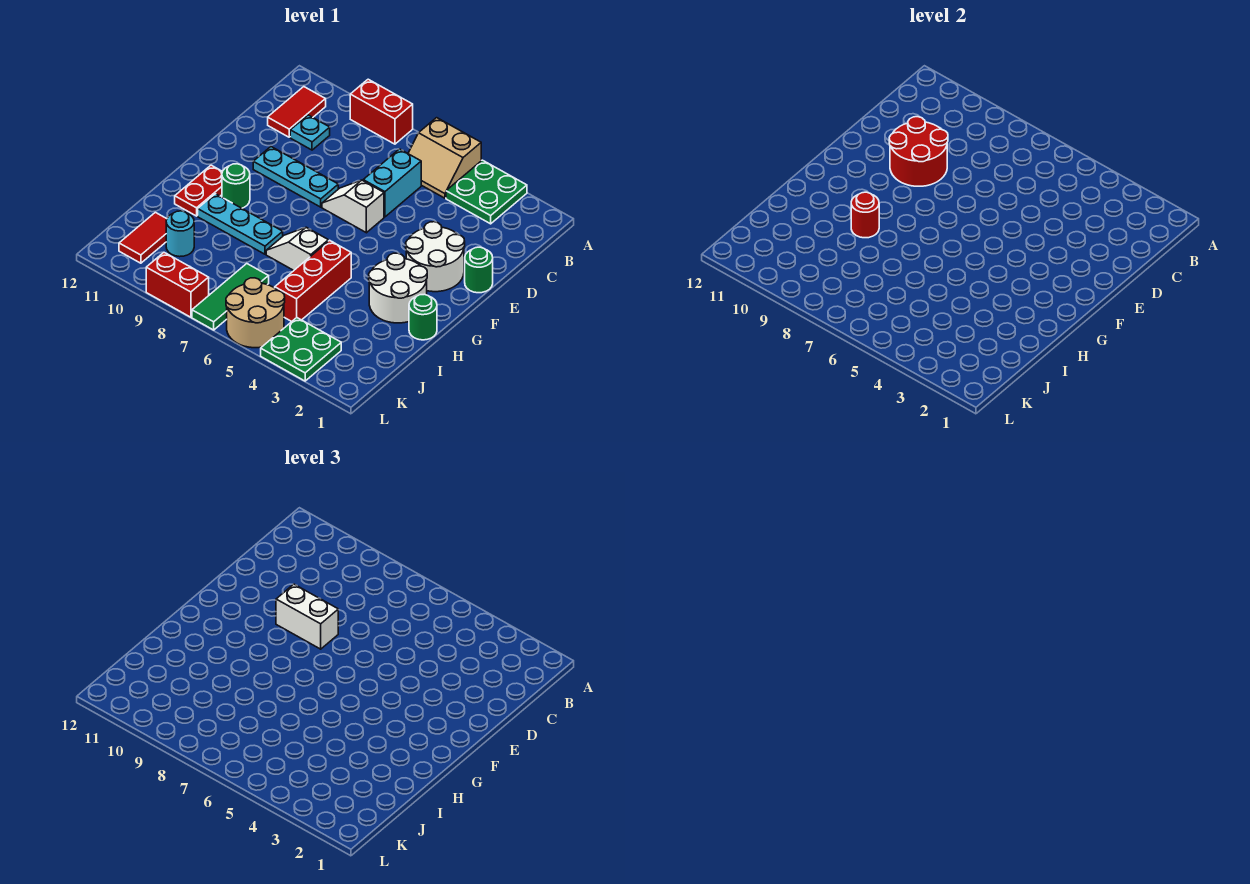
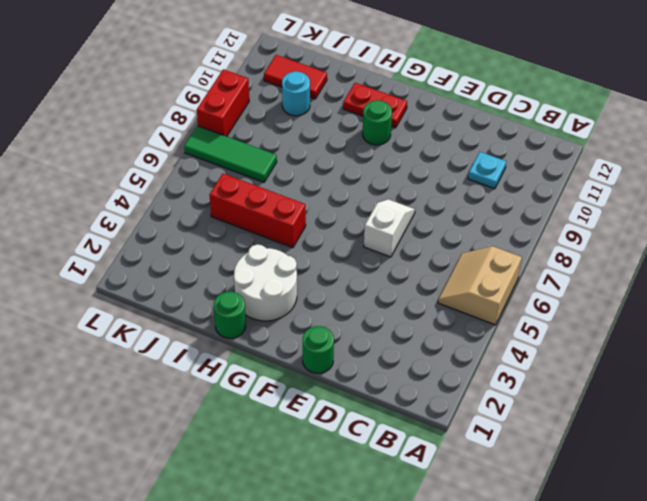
none -> green plate A3:B4 level 1
none -> red brick A8:A9 level 1
none -> red tile B11:C11 level 1

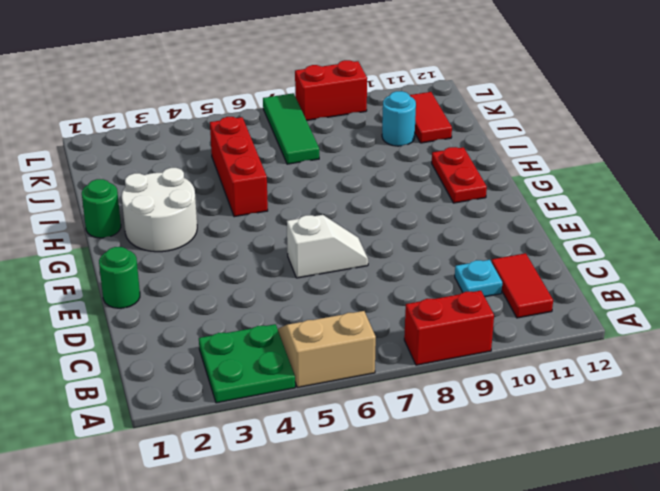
none -> cyan brick C6:D6 level 1
none -> white round brick E2:F3 level 1
none -> cyan plate E8:E10 level 1

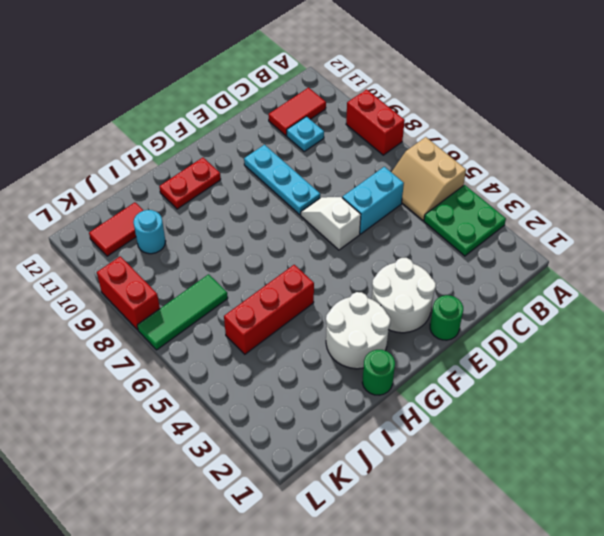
none -> green round brick G10 level 1
none -> white slope H6:H7 level 1 top 6
none -> cyan plate H8:H10 level 1

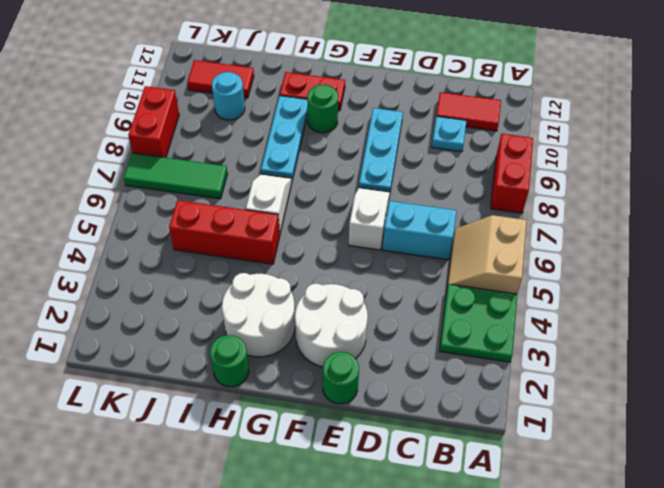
none -> green plate K3:L4 level 1
none -> tan round brick K5:L6 level 1
none -> red round brick D9:E10 level 2

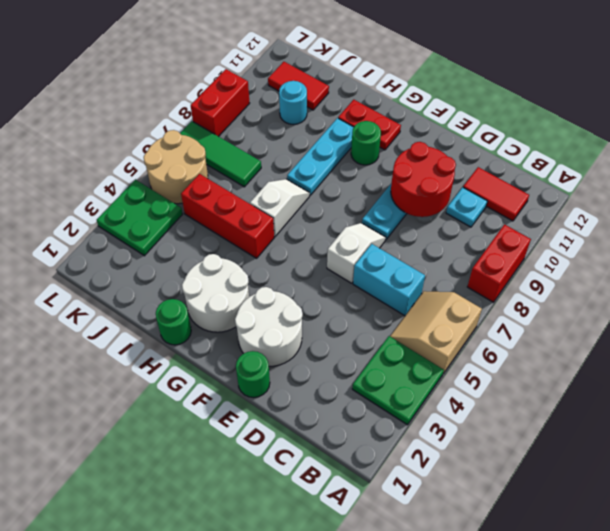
none -> red round brick H9 level 2
none -> white brick E8:E9 level 3

